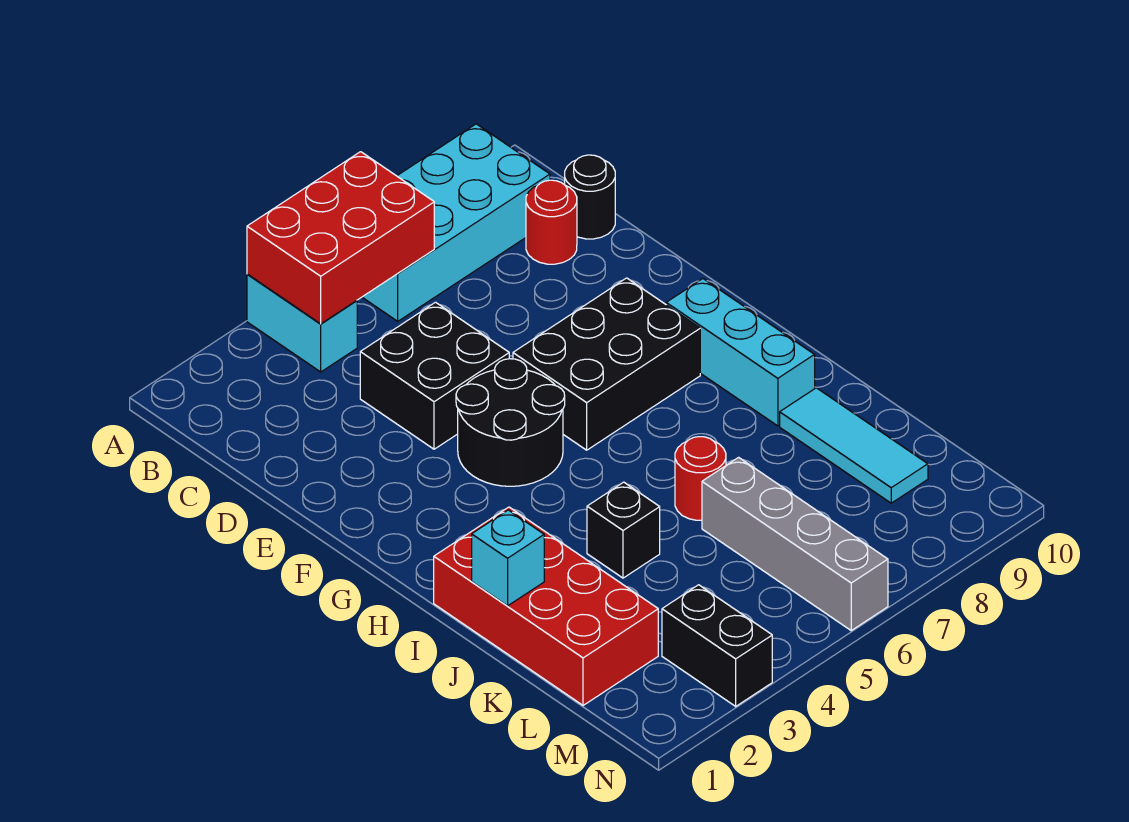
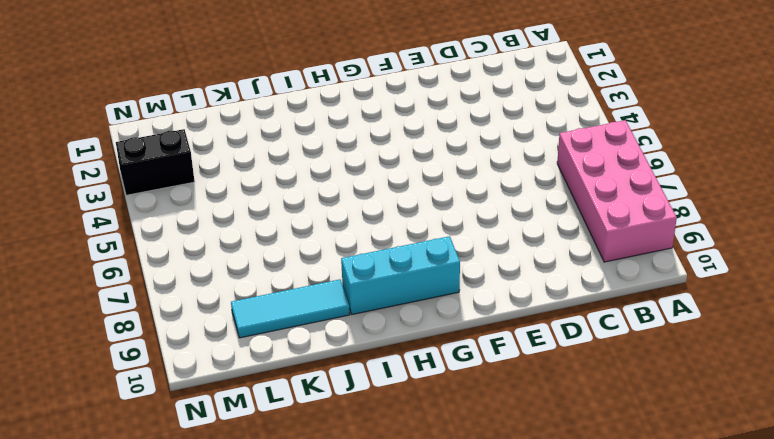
pink brick A6:B9 level 1 -> cyan brick A6:B9 level 1
none -> cyan brick A4:B4 level 1
none -> red round brick C9 level 1
none -> black round brick C10 level 1

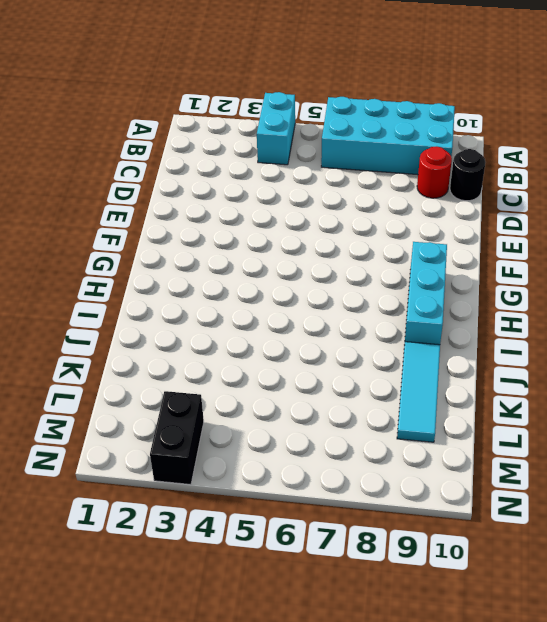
none -> black brick D4:E5 level 1
none -> black round brick F4:G5 level 1
none -> black brick F6:G8 level 1

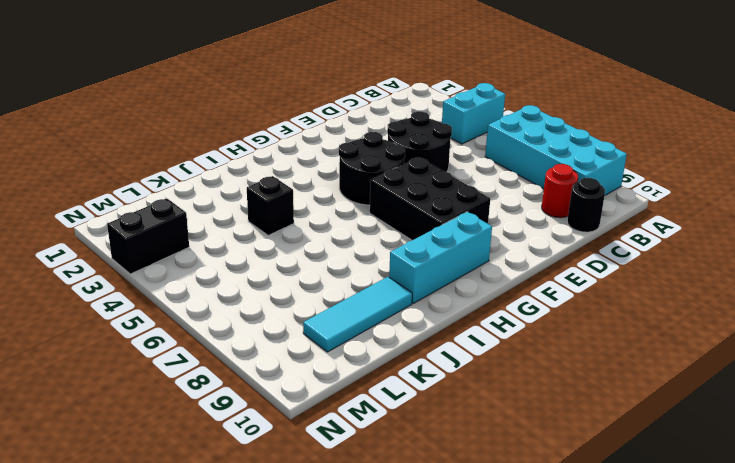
black round brick D4:E5 level 1 -> black brick D4:E5 level 1
none -> red brick I1:L2 level 1
none -> red round brick J6 level 1
none -> grey brick K6:N6 level 1

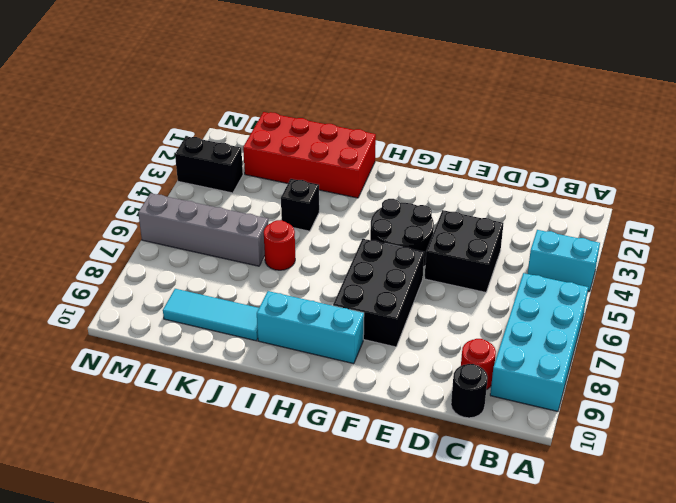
none -> red brick A4:B6 level 2
none -> cyan brick J1 level 2

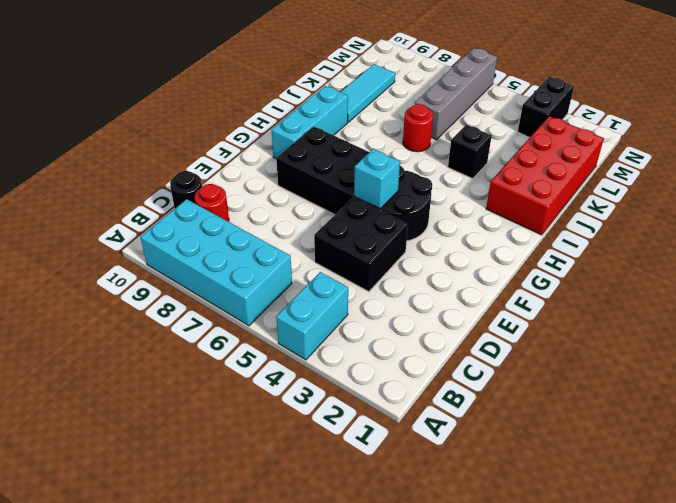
cyan brick F5 level 2 -> cyan brick J1 level 2
none -> red brick A4:B6 level 2

